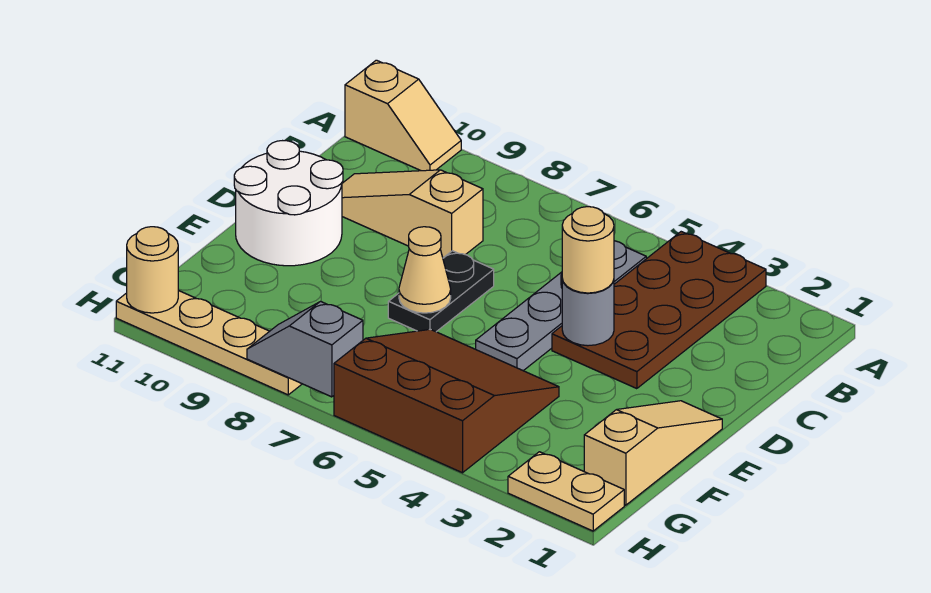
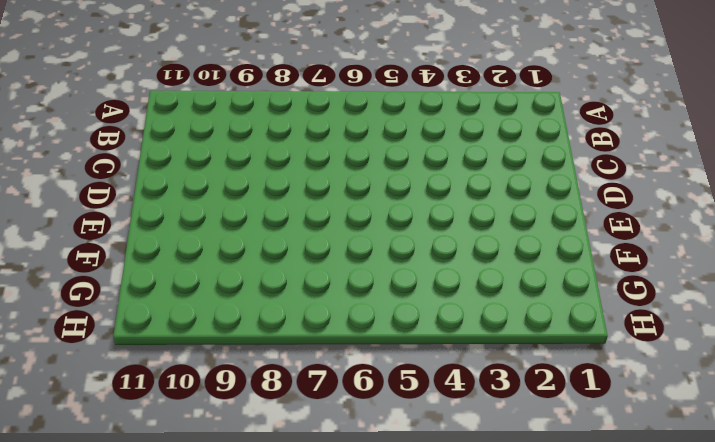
none -> brown plate A3:D4 level 1
none -> tan slope A10:A11 level 1 top 11
none -> grey plate B5:E5 level 1

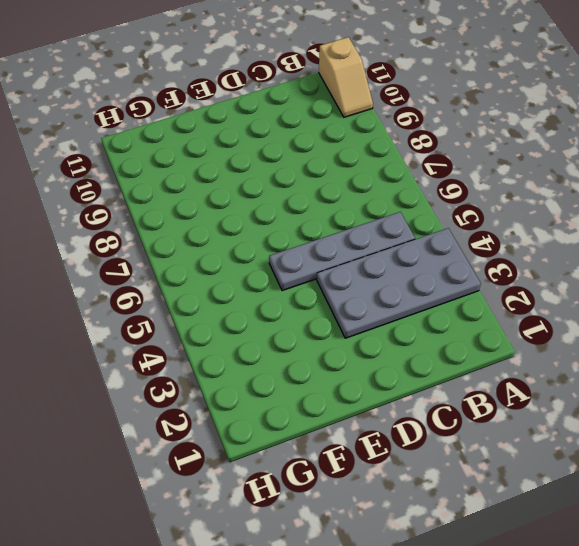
grey plate A3:D4 level 1 -> brown plate A3:D4 level 1
none -> tan slope C8:C10 level 1 top 8
none -> black plate D7:E7 level 1
none -> white round brick D10:E11 level 1

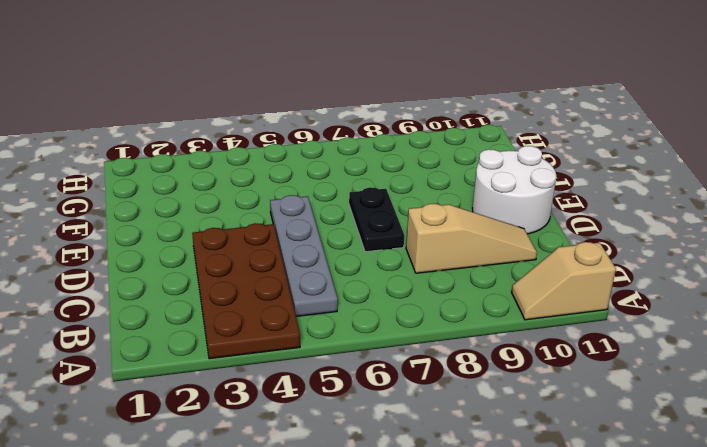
none -> tan slope E1:G1 level 1 top G
none -> brown slope F4:H6 level 1 top H
none -> tan plate H1:H2 level 1

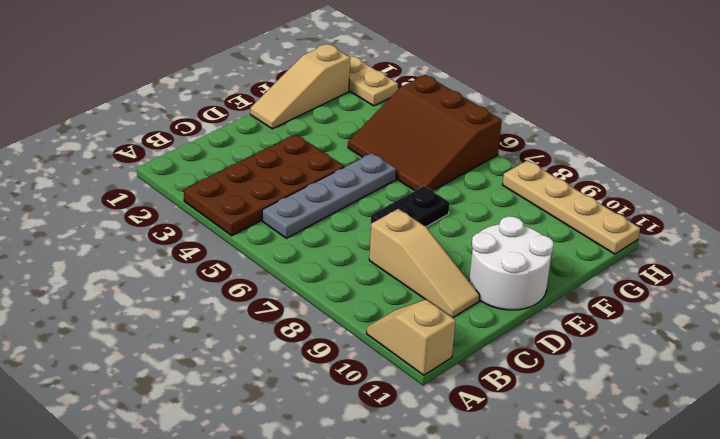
none -> grey round brick D4 level 2
none -> tan cone E7 level 2
none -> grey slope H7:H8 level 2 top 7

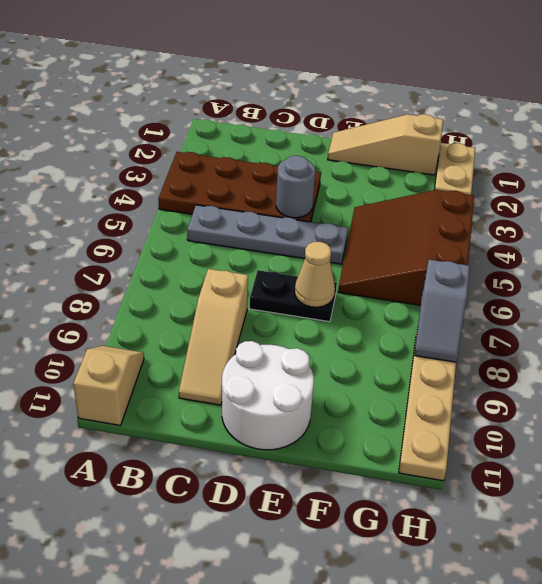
none -> tan round brick H11 level 2
none -> tan round brick D4 level 3

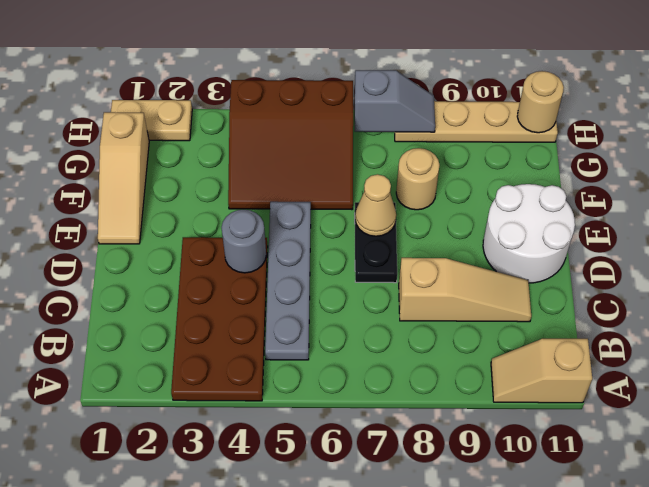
tan round brick F8 level 1 -> tan round brick D4 level 3

